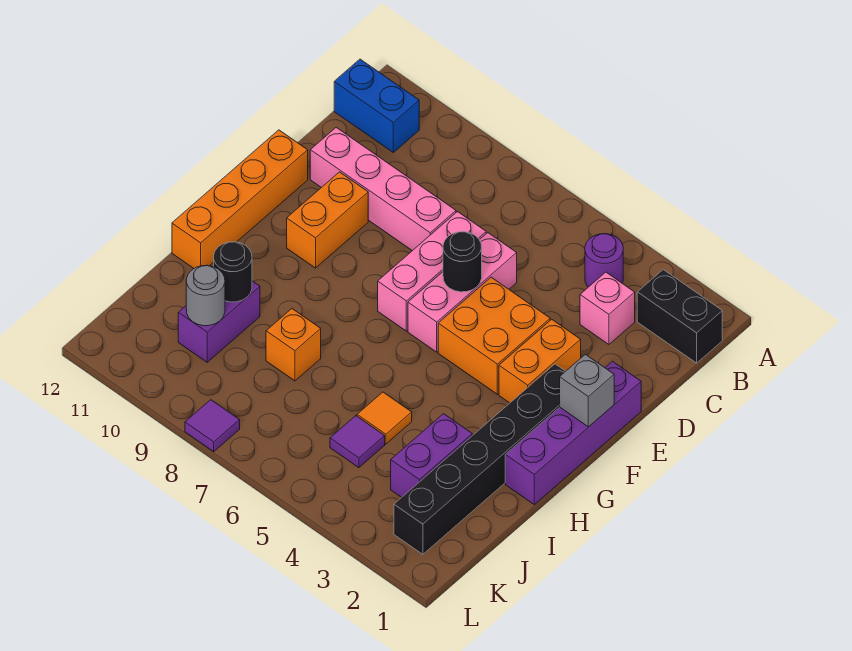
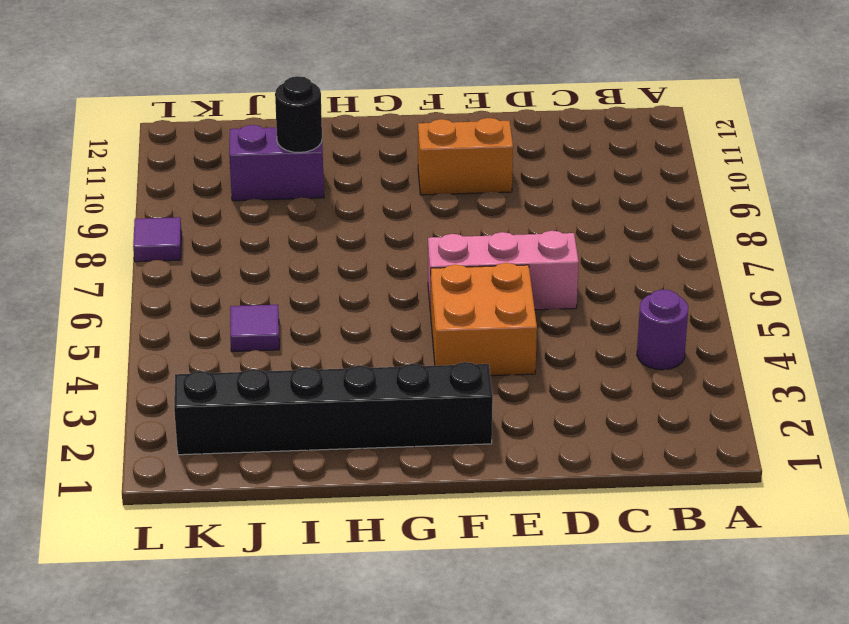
none -> black brick B1:B2 level 1
none -> blue brick B11:B12 level 1
none -> pink brick C3 level 1

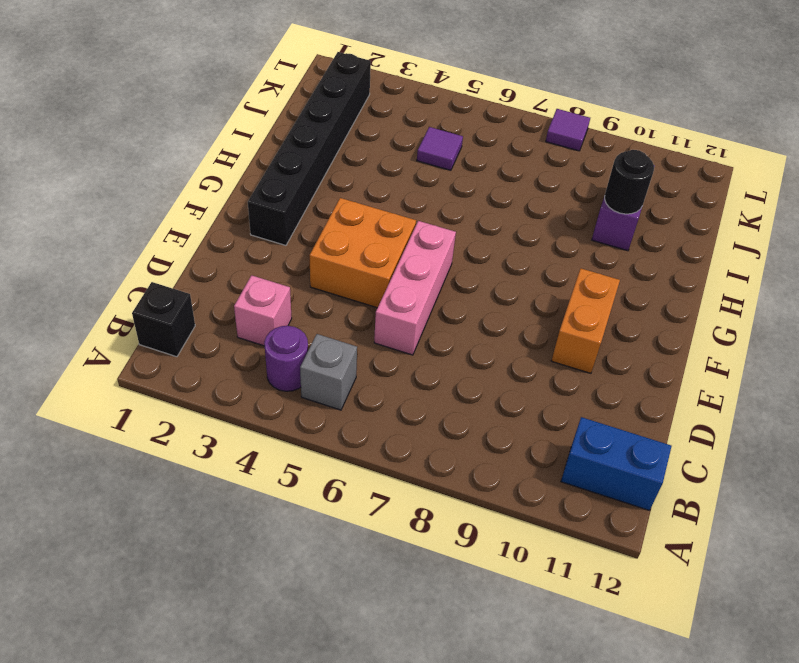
black brick B1 level 1 -> black brick B1:B2 level 1
grey brick B5 level 1 -> grey brick F1 level 2
none -> pink brick D7:F7 level 1
none -> pink brick D8:D11 level 1
none -> purple brick E1:H1 level 1

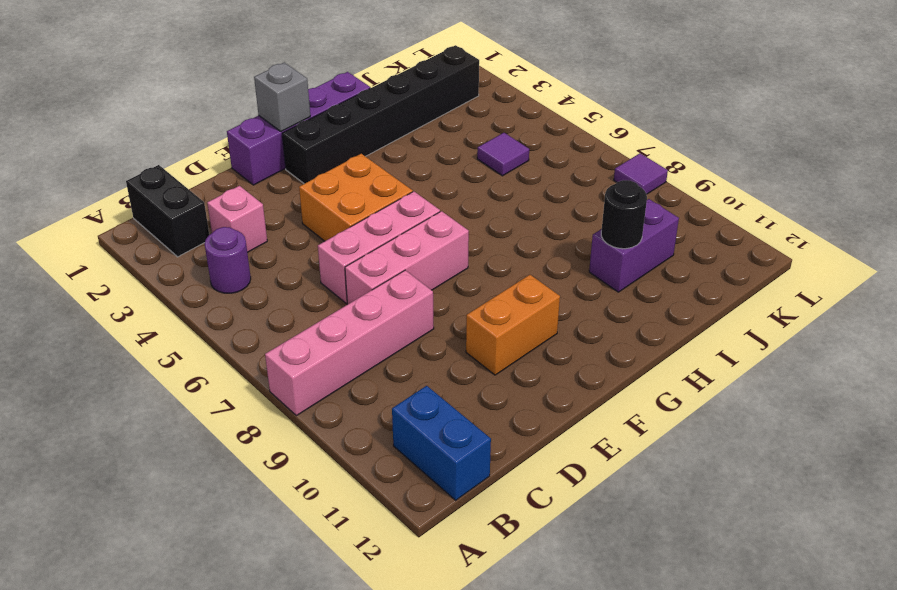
pink brick A8:D8 level 1 -> pink brick D8:D11 level 1
none -> orange brick E3:F3 level 1
none -> orange brick E12:H12 level 1
none -> purple brick I3:J3 level 1

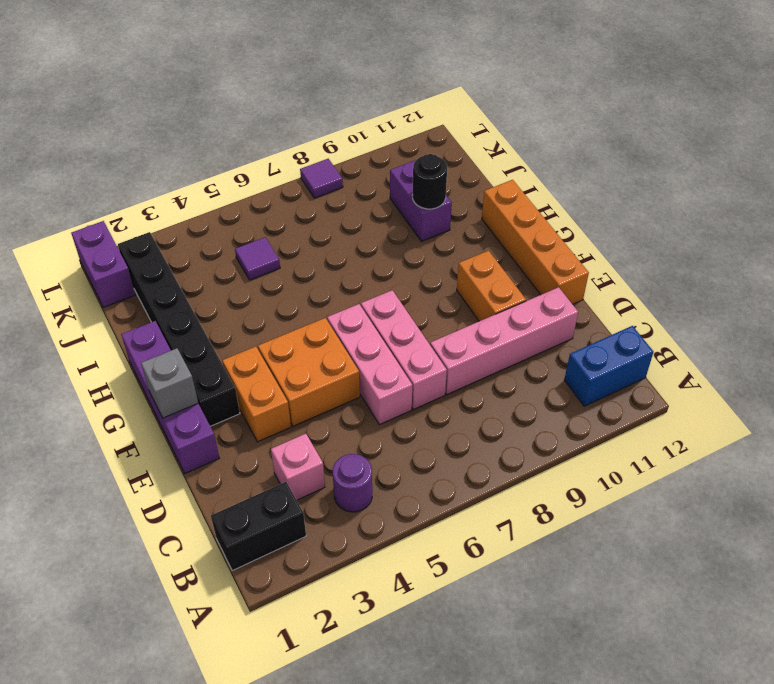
purple brick K1:L1 level 1 -> purple brick I3:J3 level 1
none -> orange tile I5 level 1
none -> orange brick I8 level 1
none -> black round brick E6 level 2

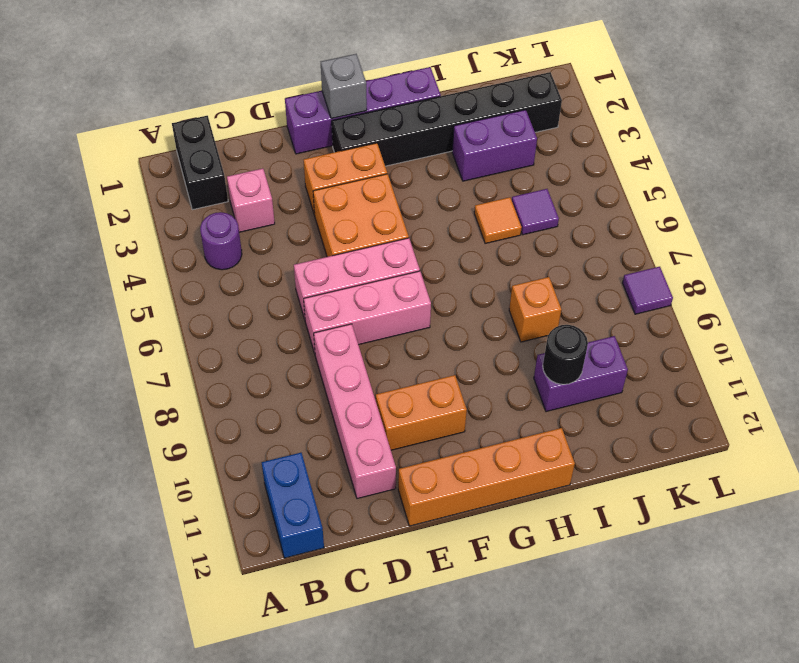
none -> black round brick E6 level 2
none -> grey round brick J10 level 2

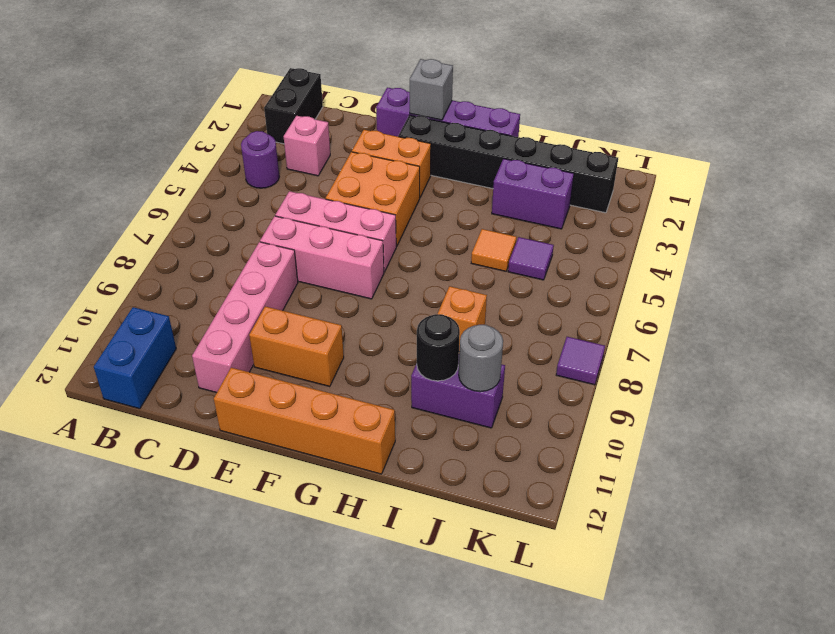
none -> black round brick E6 level 2

